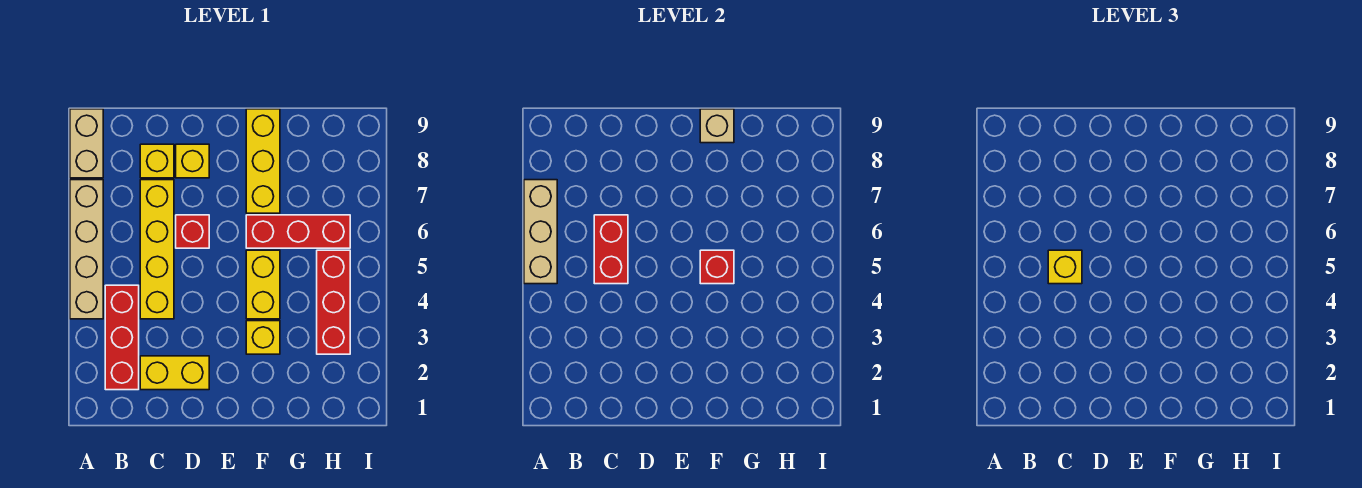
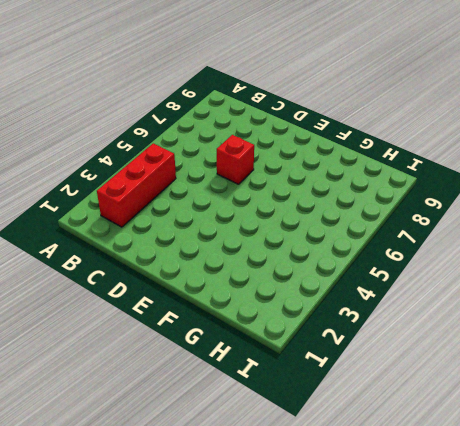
none -> tan brick A4:A7 level 1
none -> tan brick A8:A9 level 1
none -> yellow brick C2:D2 level 1

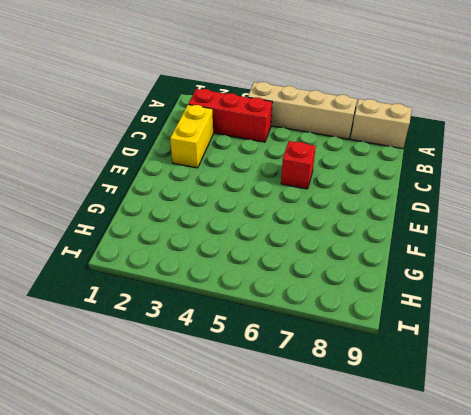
none -> yellow brick C4:C7 level 1
none -> yellow brick C8 level 1
none -> yellow brick D8 level 1

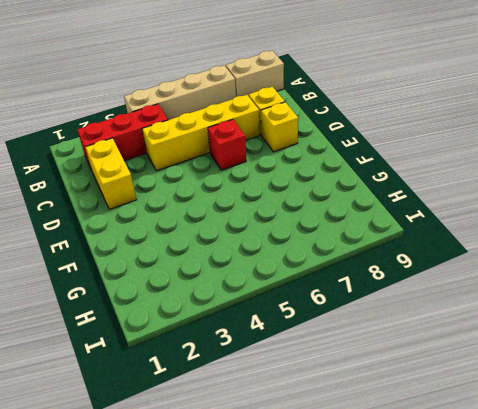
none -> yellow brick F3 level 1
none -> yellow brick F4:F5 level 1
none -> red brick F6:H6 level 1

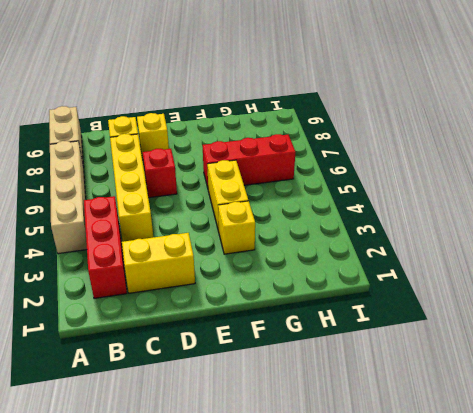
none -> yellow brick F7:F9 level 1
none -> red brick H3:H5 level 1
none -> tan brick A5:A7 level 2

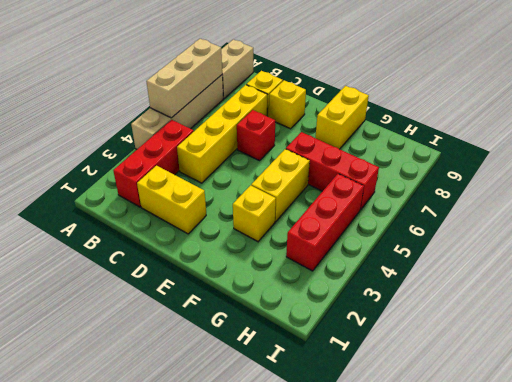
yellow brick F8:F9 level 1 -> yellow brick F7:F9 level 1
none -> red brick C5:C6 level 2
none -> red brick F5 level 2
none -> tan brick F9 level 2

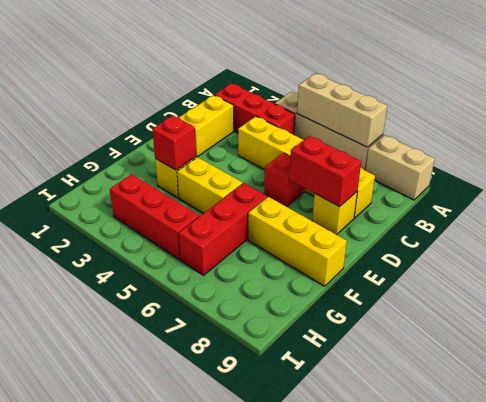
red brick D7:D8 level 2 -> red brick C5:C6 level 2
red brick F3 level 2 -> red brick F5 level 2
none -> tan brick F9 level 2
none -> yellow brick C5 level 3

